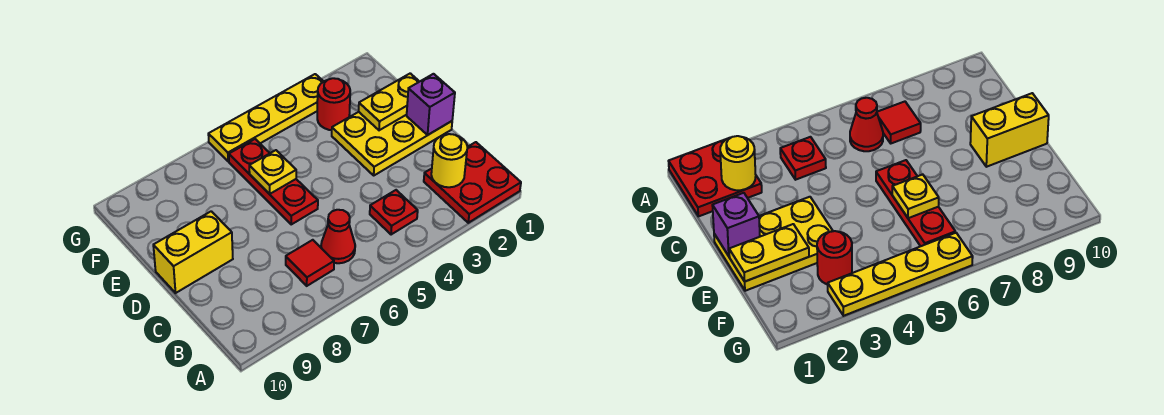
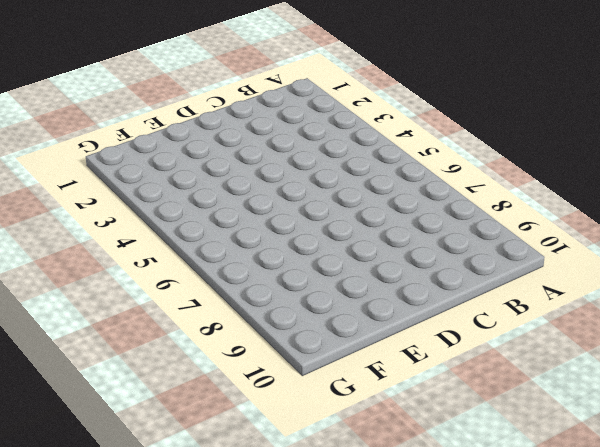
none -> red plate A1:B2 level 1
none -> red plate B4 level 1
none -> red cone B6 level 1

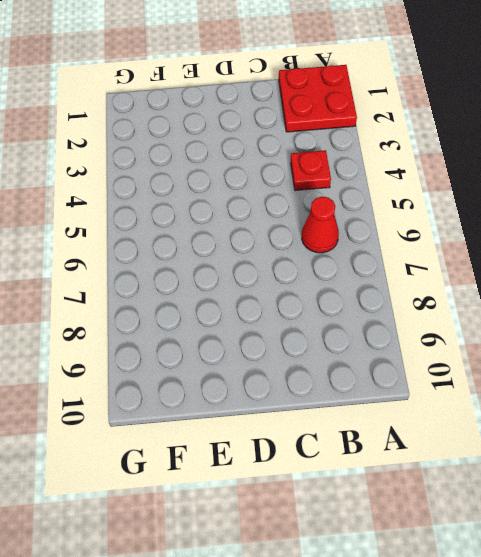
none -> red tile B7 level 1
none -> yellow plate D1:E3 level 1
none -> red plate D6:F6 level 1

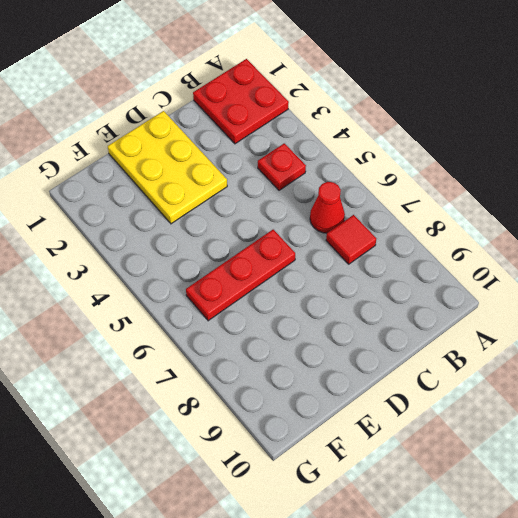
none -> yellow brick D9:D10 level 1
none -> red round brick F3 level 1
none -> yellow plate G3:G6 level 1

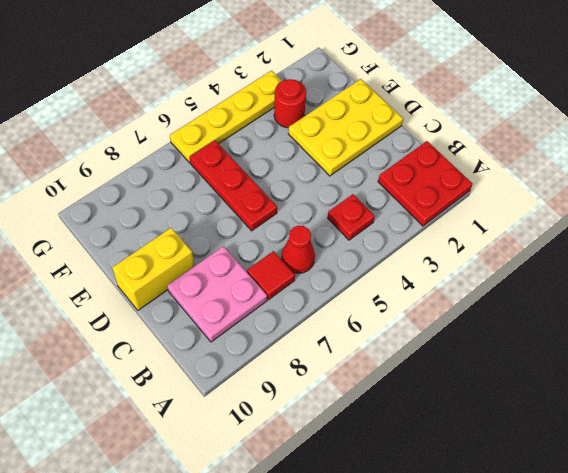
pink plate B8:C9 level 1 -> none
none -> yellow round brick B2 level 2
none -> purple brick D1 level 2
none -> yellow plate E1:E2 level 2

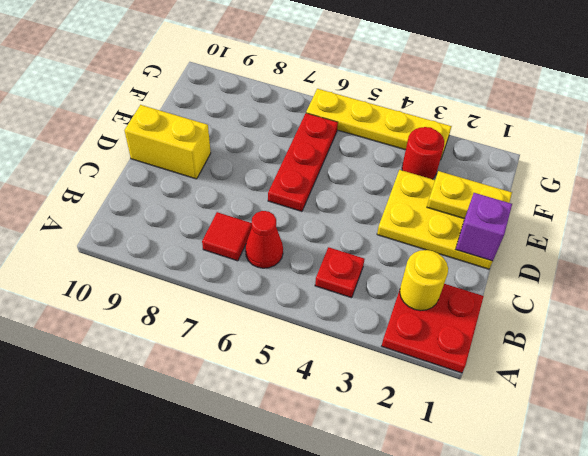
none -> yellow plate E6 level 2

